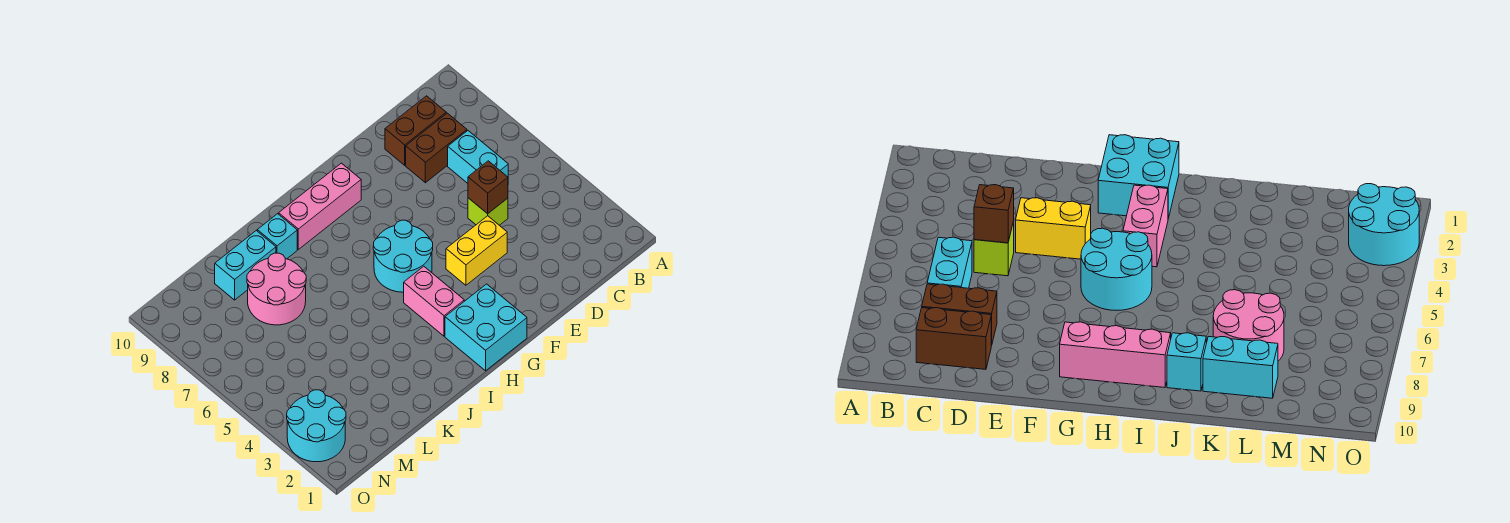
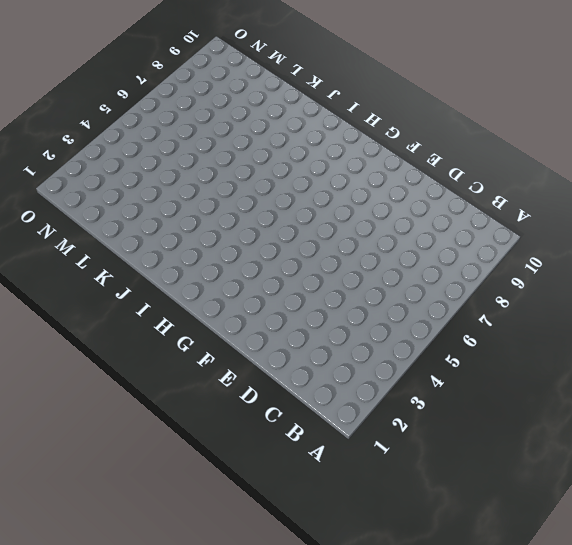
none -> cyan brick C6:C7 level 1
none -> brown brick C8:D8 level 1
none -> brown brick C9:D9 level 1

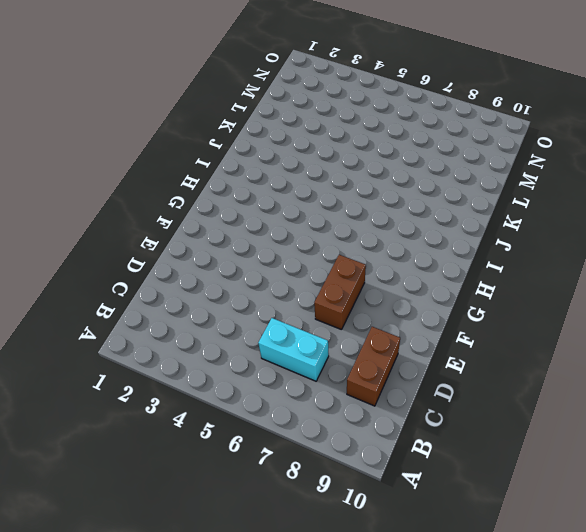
brown brick E7:F7 level 1 -> brown brick C8:D8 level 1
none -> lime brick D5 level 1
none -> yellow brick E4:F4 level 1
none -> cyan brick G1:H2 level 1

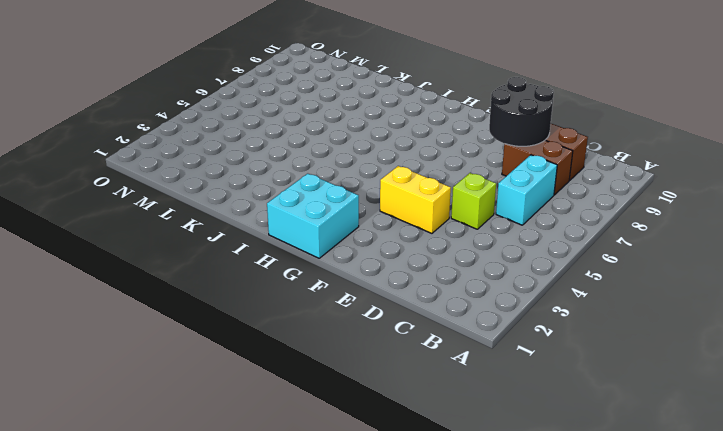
black round brick D8:E9 level 2 -> none
none -> cyan round brick G5:H6 level 1
none -> pink brick G9:I9 level 1
none -> pink brick H3:H4 level 1

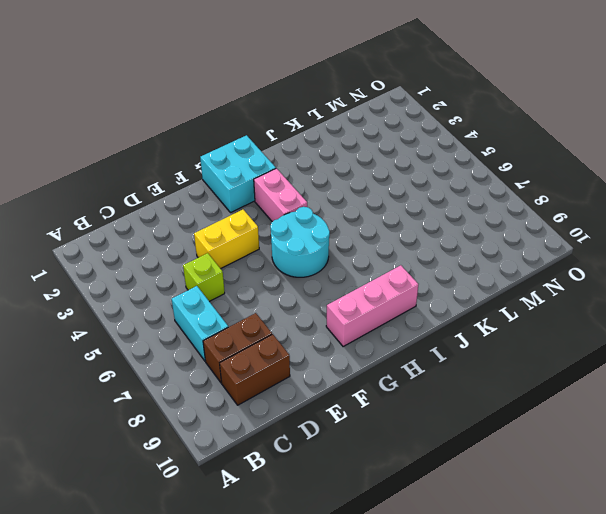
none -> cyan brick J9 level 1
none -> pink round brick K7:L8 level 1
none -> cyan brick K9:L9 level 1

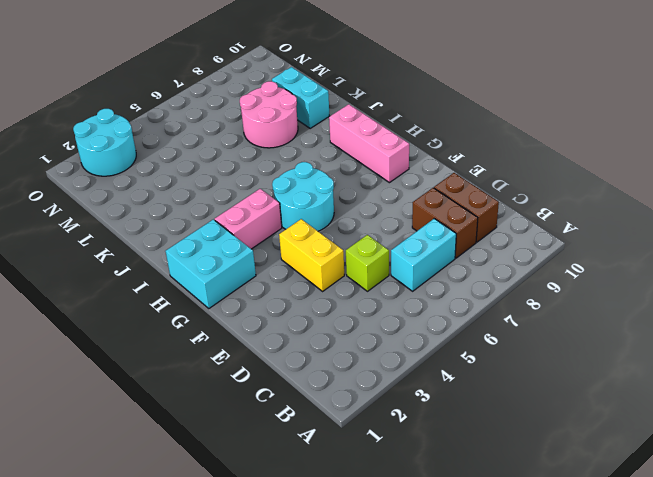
none -> cyan brick J9 level 1
none -> brown brick D5 level 2

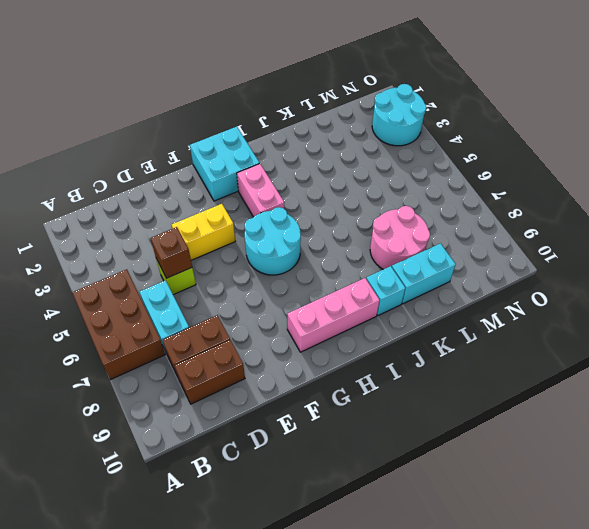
brown brick A5:B7 level 1 -> none

